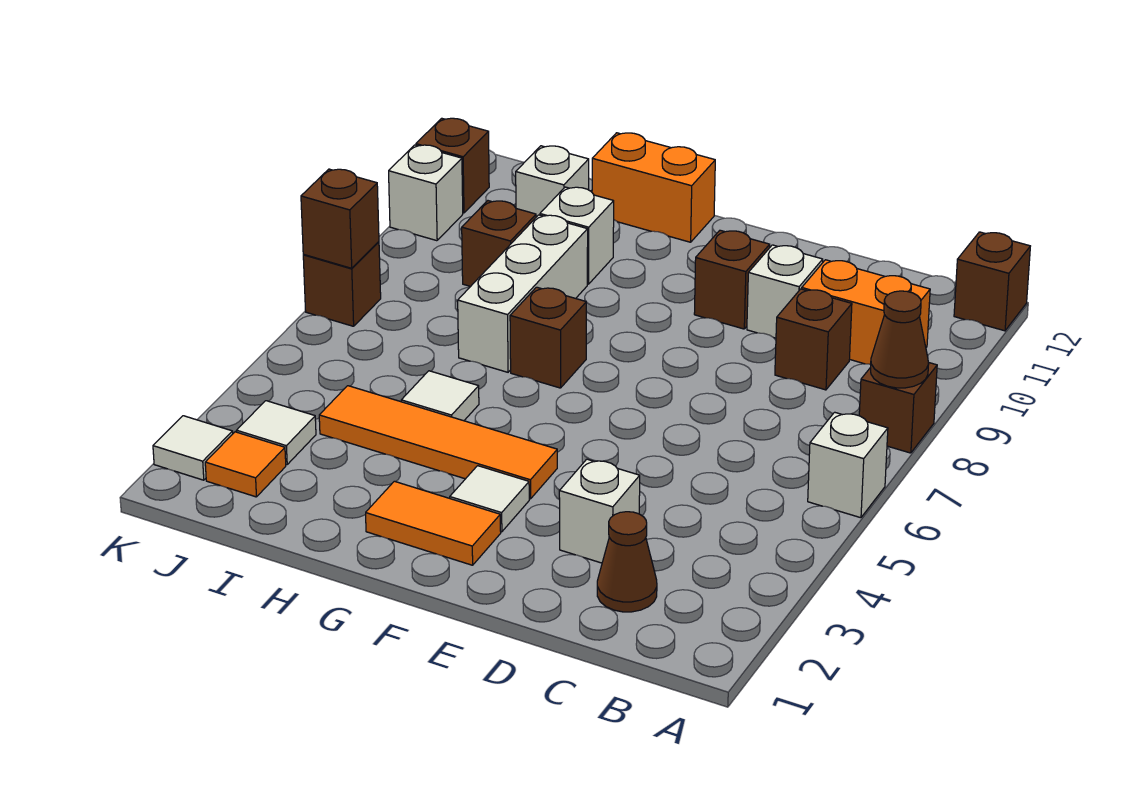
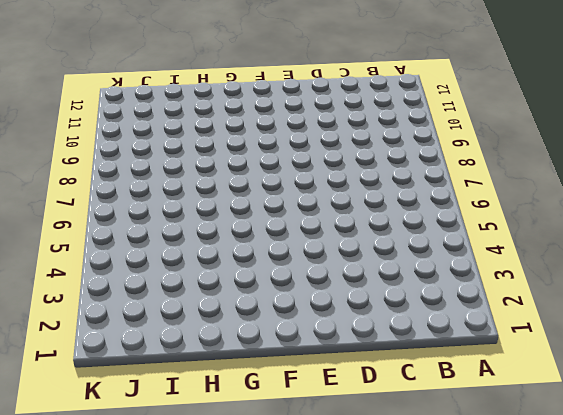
none -> white brick A6 level 1
none -> brown brick A8 level 1
none -> brown brick A12 level 1

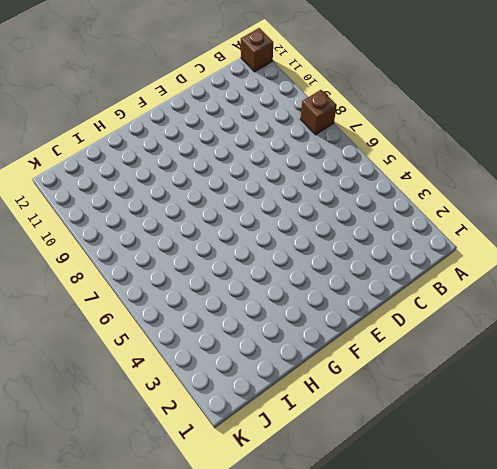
none -> white brick A6 level 1
none -> orange brick B10:C10 level 1
none -> brown cone C2 level 1

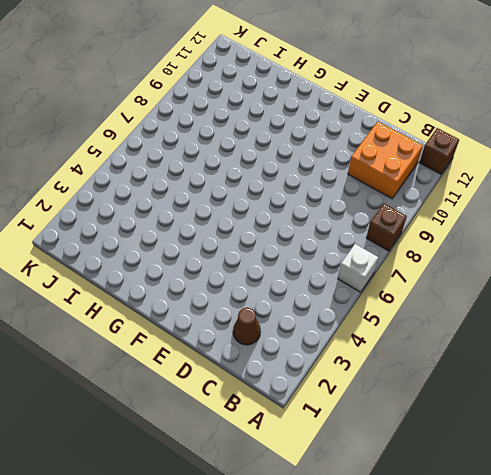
orange brick B10:C11 level 1 -> orange brick B10:C10 level 1
none -> brown brick C9 level 1
none -> white brick D3 level 1
none -> white brick D10 level 1

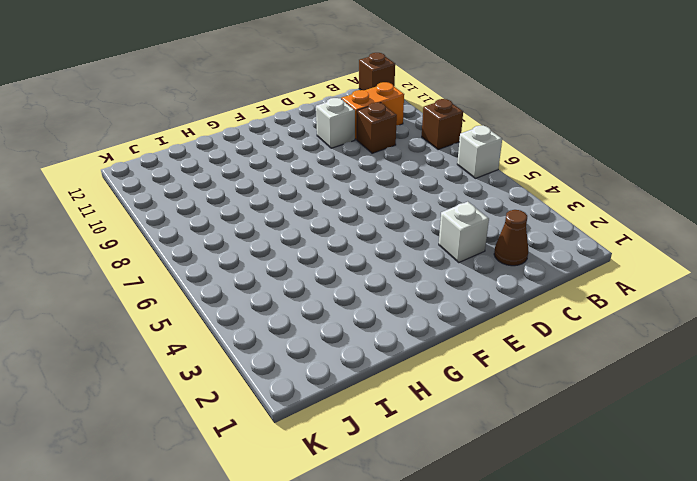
none -> brown brick E10 level 1
none -> orange tile F2:G2 level 1
none -> white tile F3 level 1

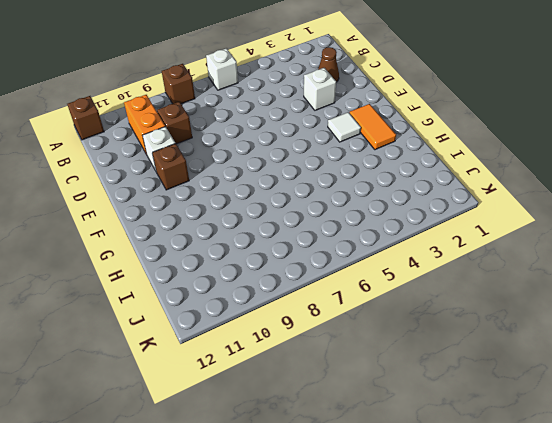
none -> orange tile F4:I4 level 1
none -> brown brick G7 level 1
none -> orange brick G12:H12 level 1

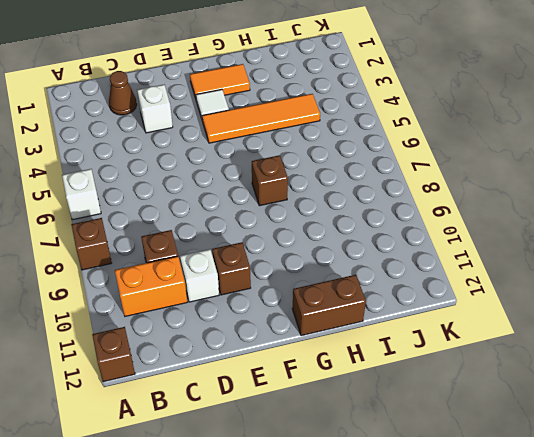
brown brick G12:H12 level 1 -> orange brick G12:H12 level 1
none -> white tile H5 level 1
none -> white brick H7:H9 level 1
none -> white brick H10 level 1

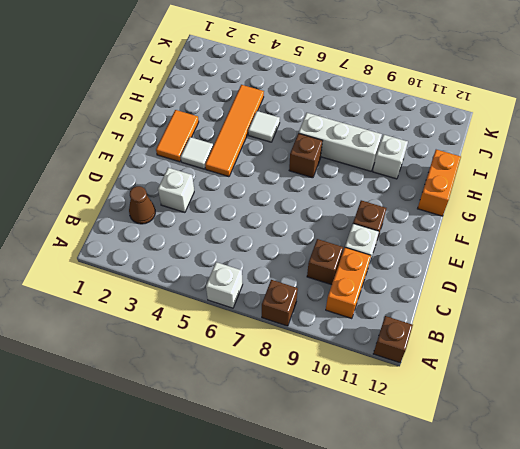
none -> brown brick I9 level 1
none -> white brick I11 level 1
none -> orange tile J2 level 1

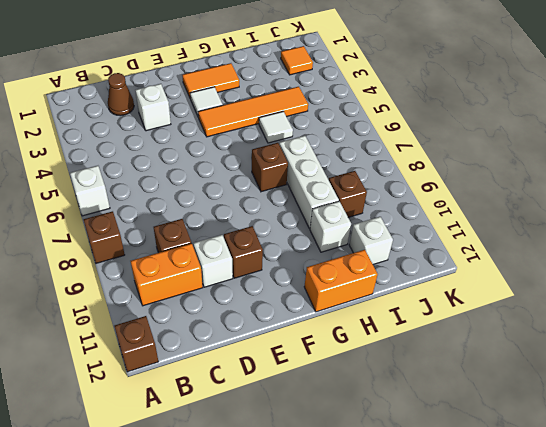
none -> white tile J3 level 1
none -> white tile K2 level 1
none -> brown brick K7 level 1

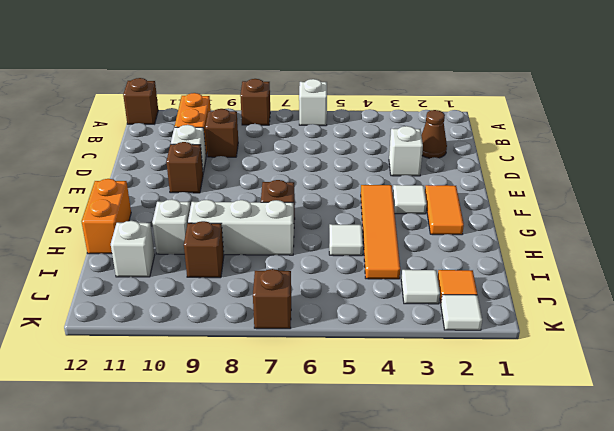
none -> white brick K10 level 1
none -> brown brick K11 level 1
none -> brown cone A8 level 2

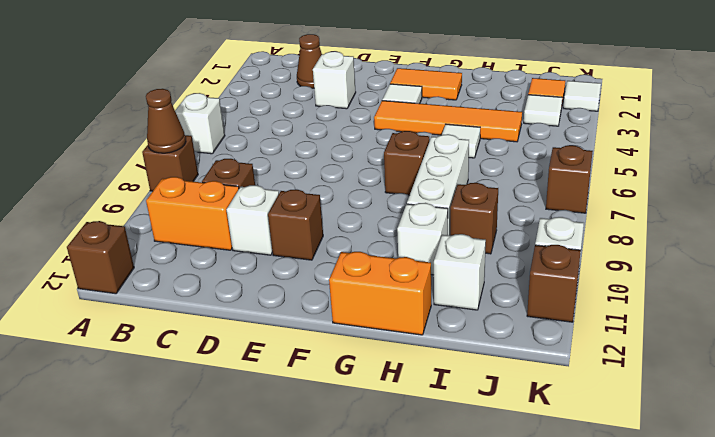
none -> brown brick K7 level 2

